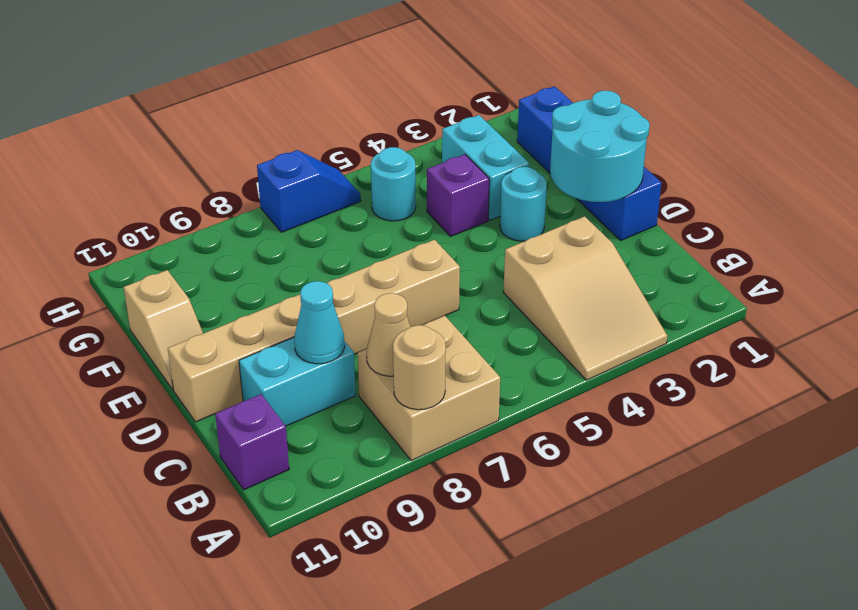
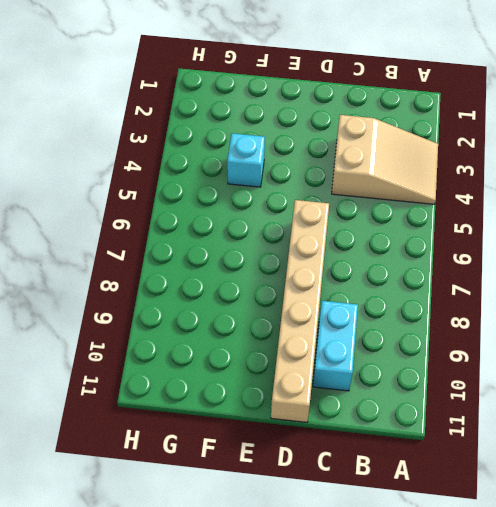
cyan brick F4 level 1 -> purple brick F4 level 1
none -> tan brick A7:B8 level 1
none -> purple brick B11 level 1
none -> blue brick D1:G1 level 1

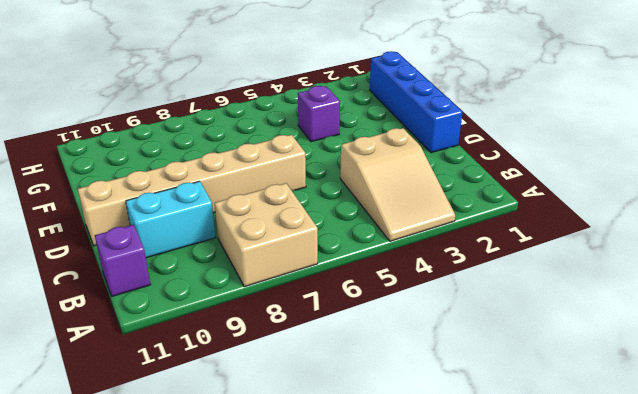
none -> cyan round brick E3 level 1
none -> tan slope E11:F11 level 1 top F
none -> cyan brick F3:G3 level 1

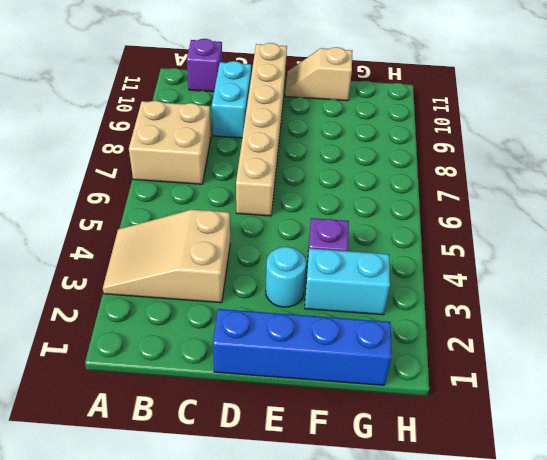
none -> cyan round brick G5 level 1
none -> blue slope H6:H7 level 1 top 7
none -> tan round brick A8 level 2

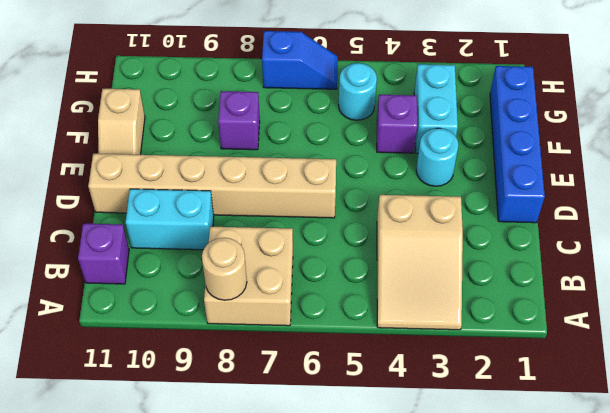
purple brick F8 level 1 -> none
none -> tan cone B8 level 2
none -> cyan cone C9 level 2
none -> cyan round brick D1:E2 level 2

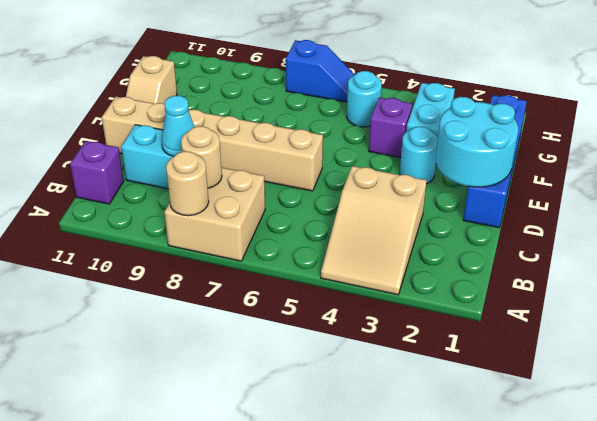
tan round brick B8 level 2 -> tan cone B8 level 2

